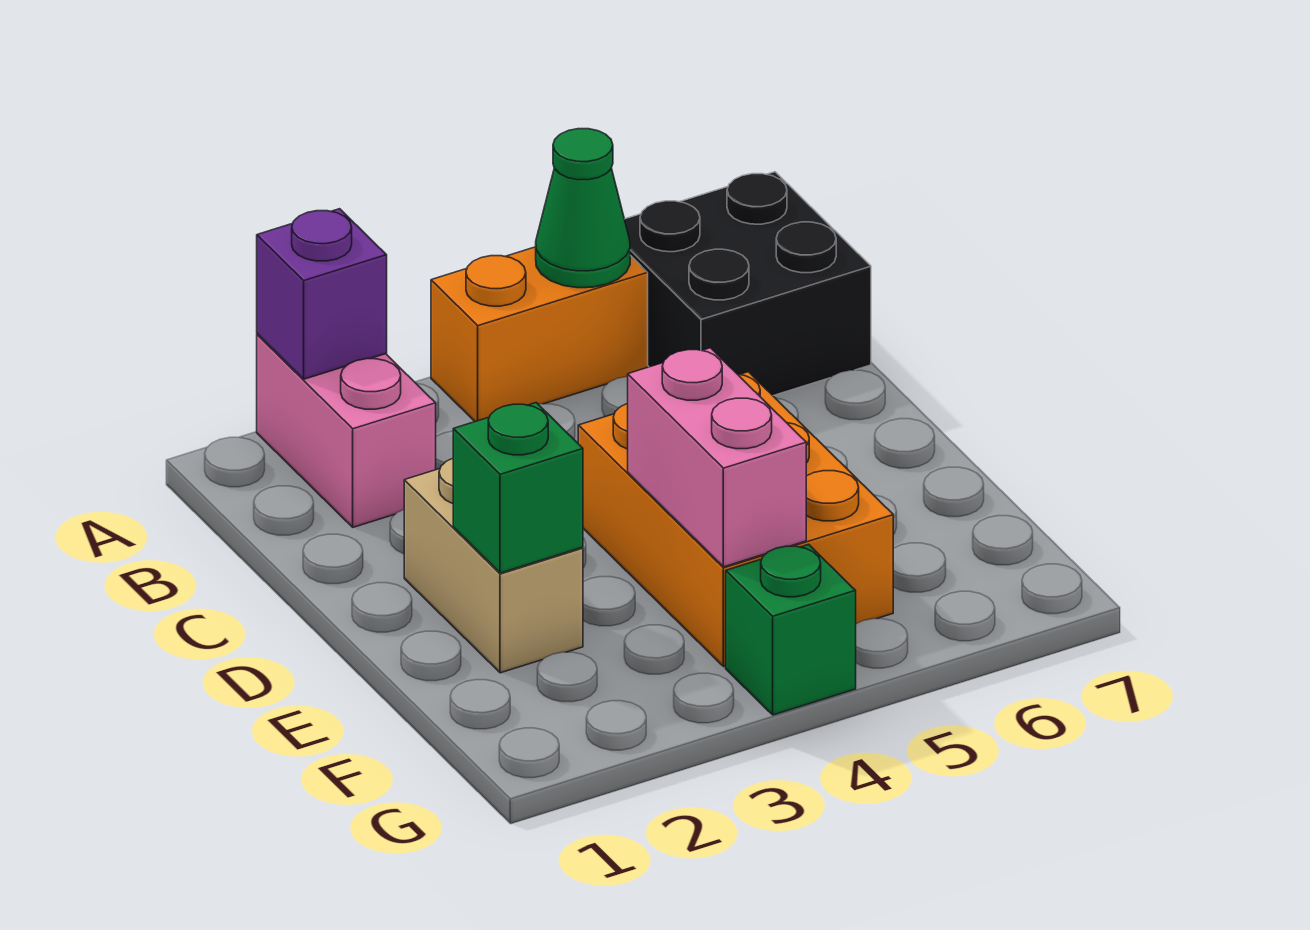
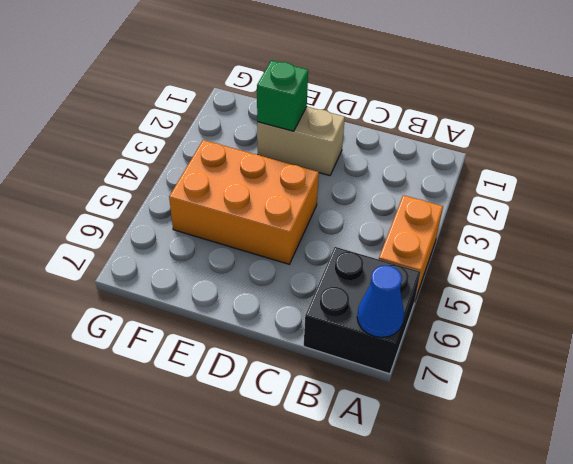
blue cone A7 level 2 -> none
none -> pink brick A2:B2 level 1
none -> green brick G4 level 1

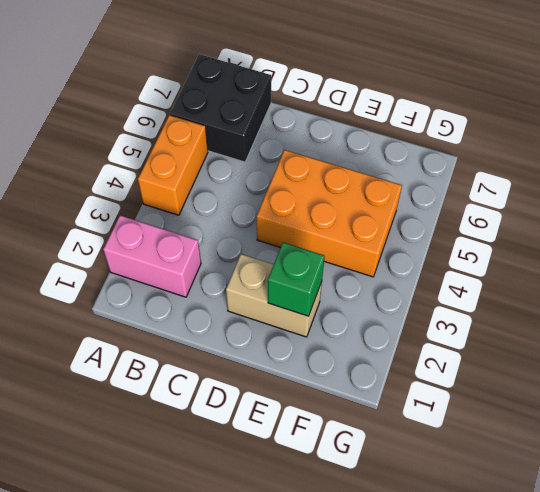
none -> green brick G4 level 1
none -> purple brick A2 level 2

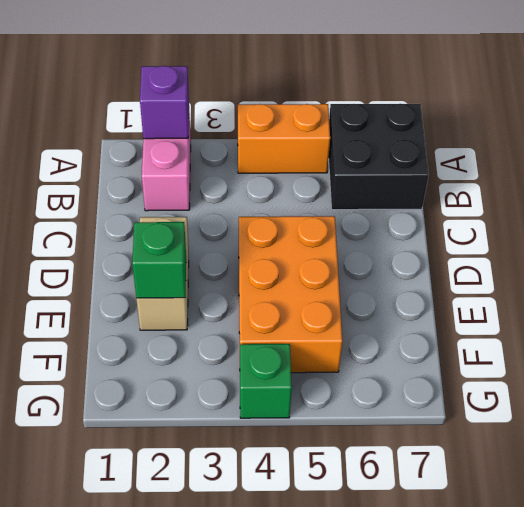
none -> green cone A5 level 2
none -> pink brick E4:F4 level 2

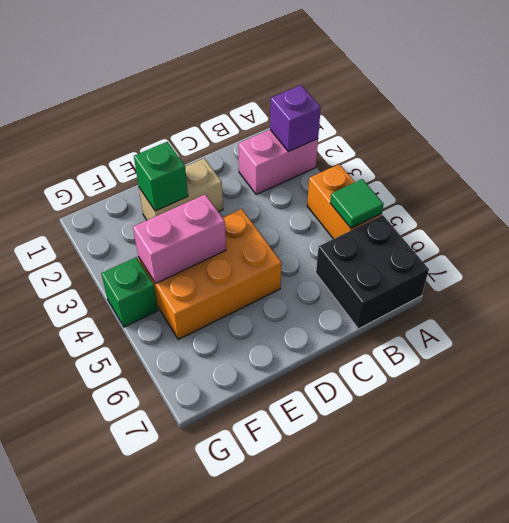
green tile A5 level 2 -> green cone A5 level 2

